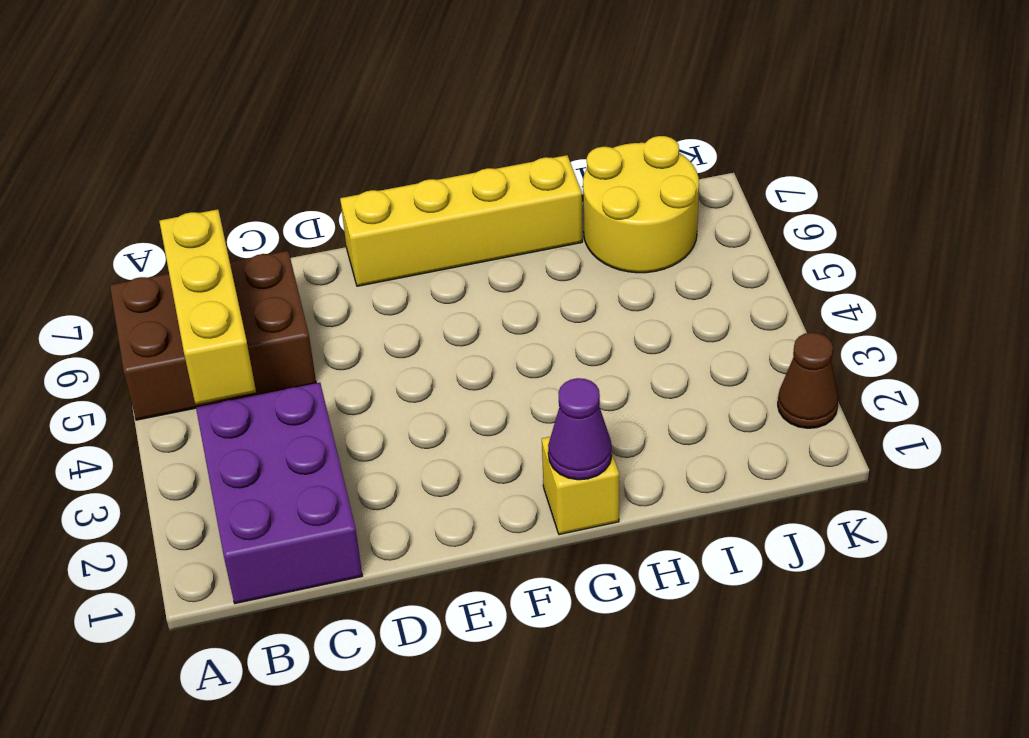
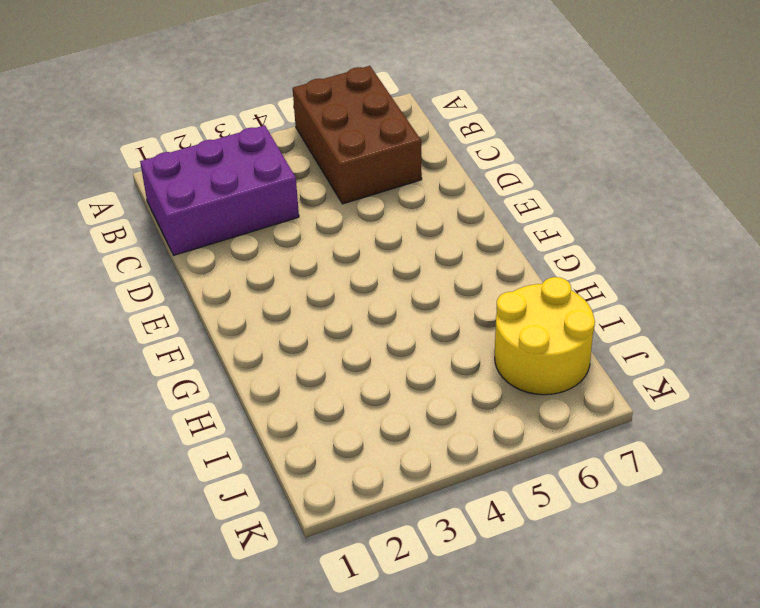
none -> yellow brick E7:H7 level 1
none -> yellow brick G1 level 1

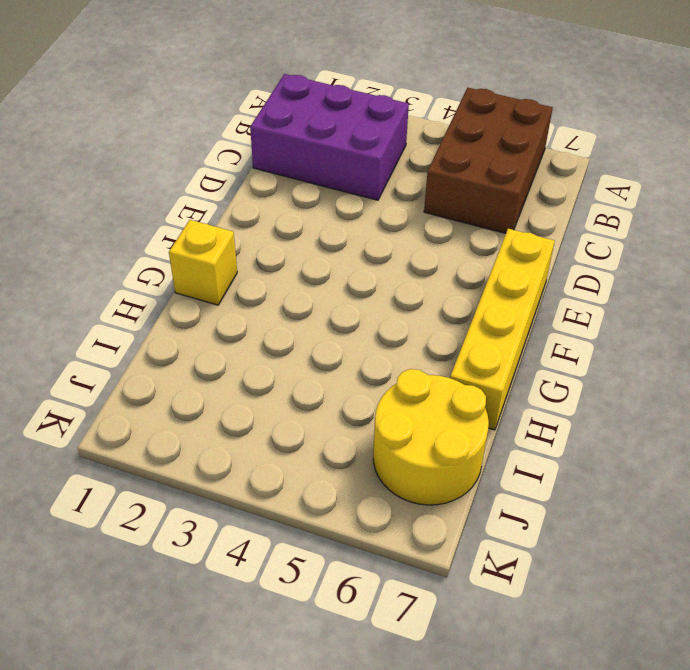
none -> brown cone K2 level 1
none -> yellow brick B4:B6 level 2

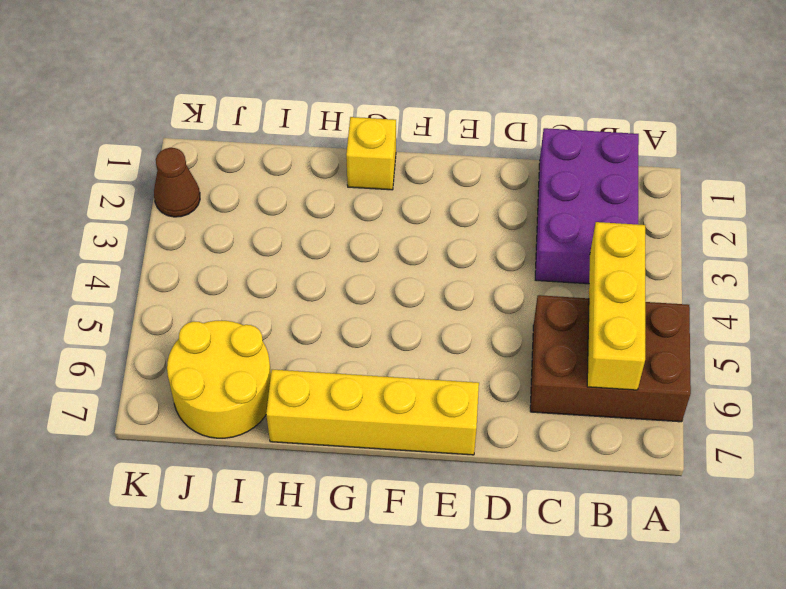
none -> purple cone G1 level 2

